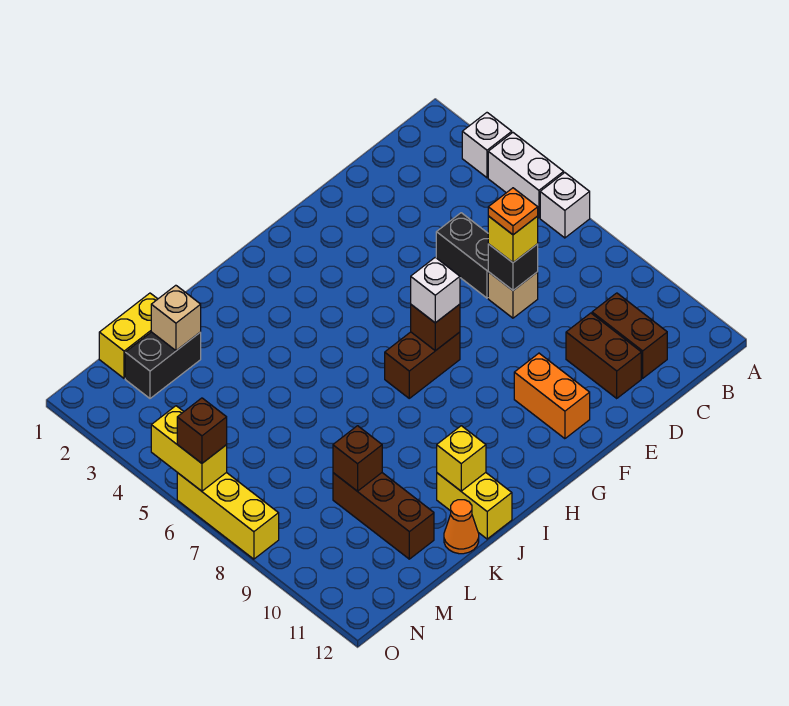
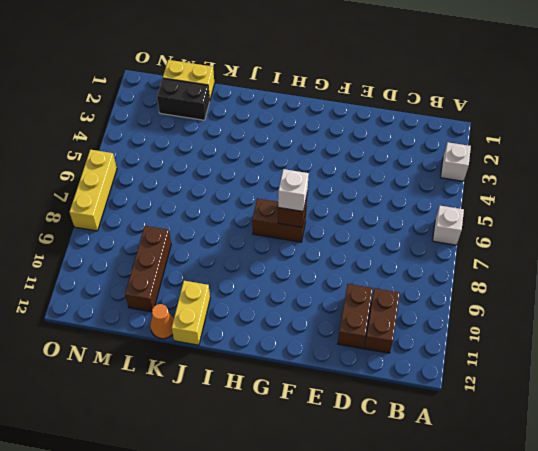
none -> white brick A4:A5 level 1
none -> black brick D5:D6 level 1
none -> tan brick D7 level 1

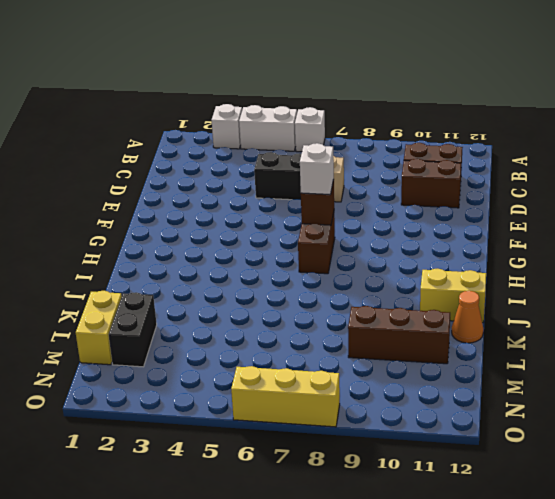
none -> orange brick F10:F11 level 1
none -> black brick D7 level 2
none -> yellow brick J11 level 2

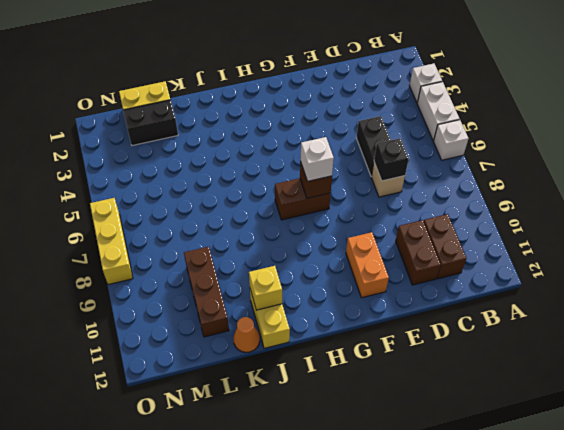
none -> tan brick L2 level 2
none -> brown brick L9 level 2
none -> yellow brick O5:O6 level 2

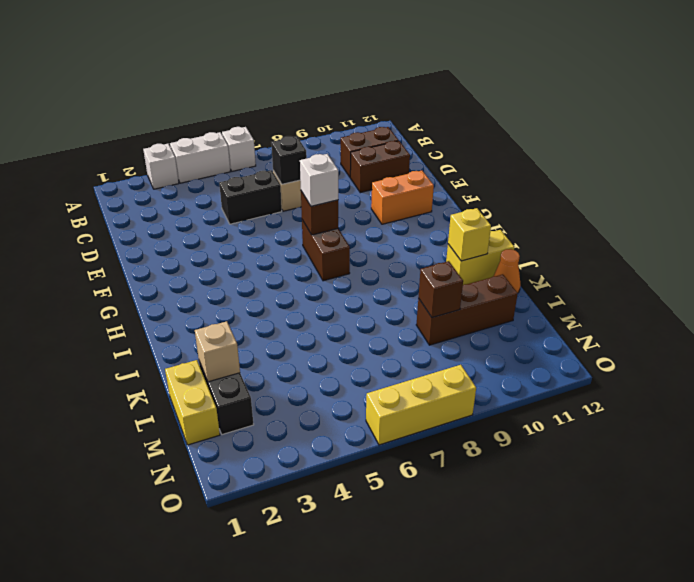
none -> yellow brick O5:O6 level 2
none -> yellow brick D7 level 3
none -> brown brick O6 level 3

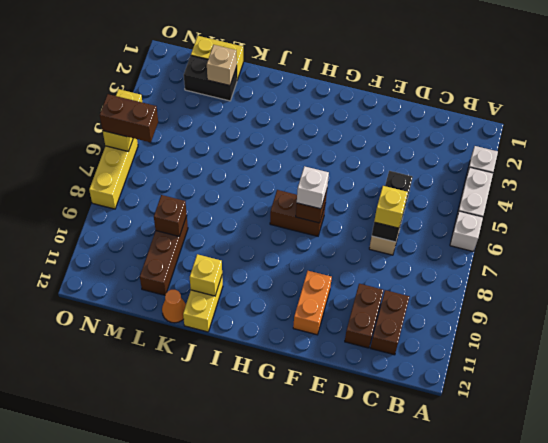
brown brick N6:O6 level 3 -> brown brick O6 level 3
none -> orange plate D7 level 4

